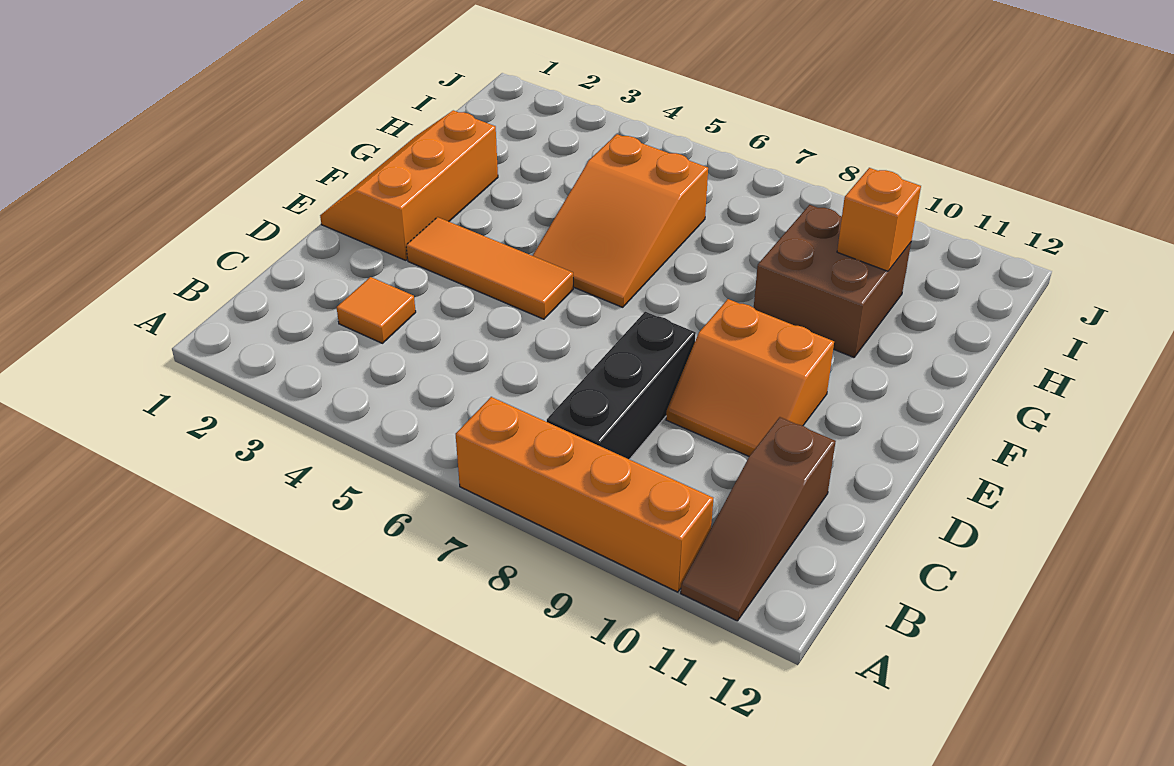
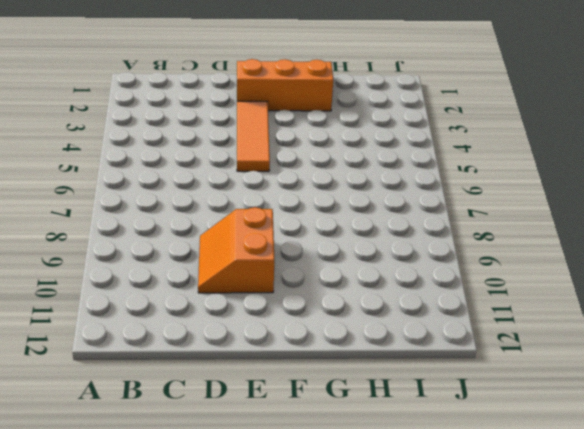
none -> orange brick A7:A10 level 1
none -> brown slope A11:C11 level 1 top C

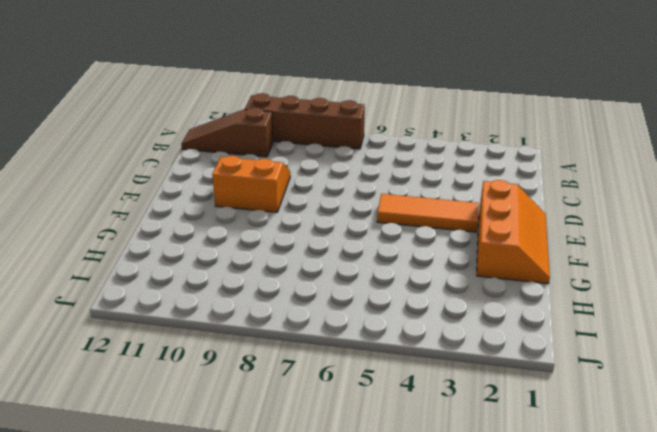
brown brick A7:A10 level 1 -> orange brick A7:A10 level 1
brown slope B10:B12 level 1 top 10 -> brown slope A11:C11 level 1 top C
none -> black brick B8:D8 level 1
none -> orange tile C3 level 1

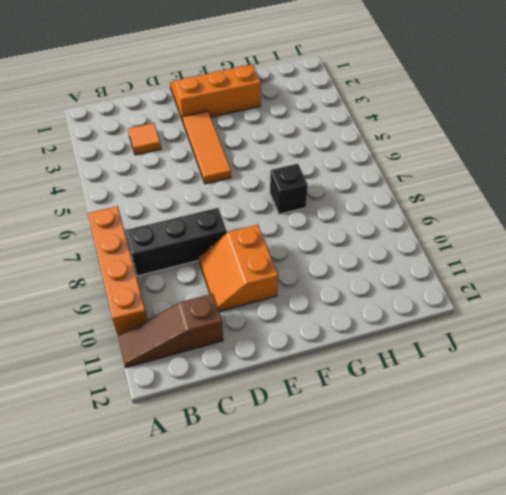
black brick G7 level 1 -> none
none -> orange slope F5:H6 level 1 top H
none -> brown brick G9:H10 level 1

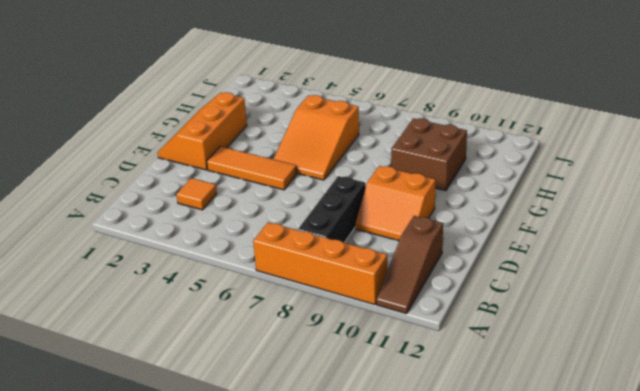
none -> orange brick H10 level 2

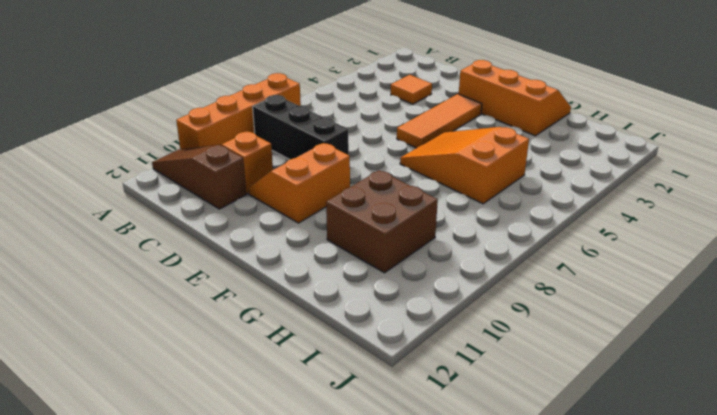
orange brick C10 level 1 -> orange brick H10 level 2

